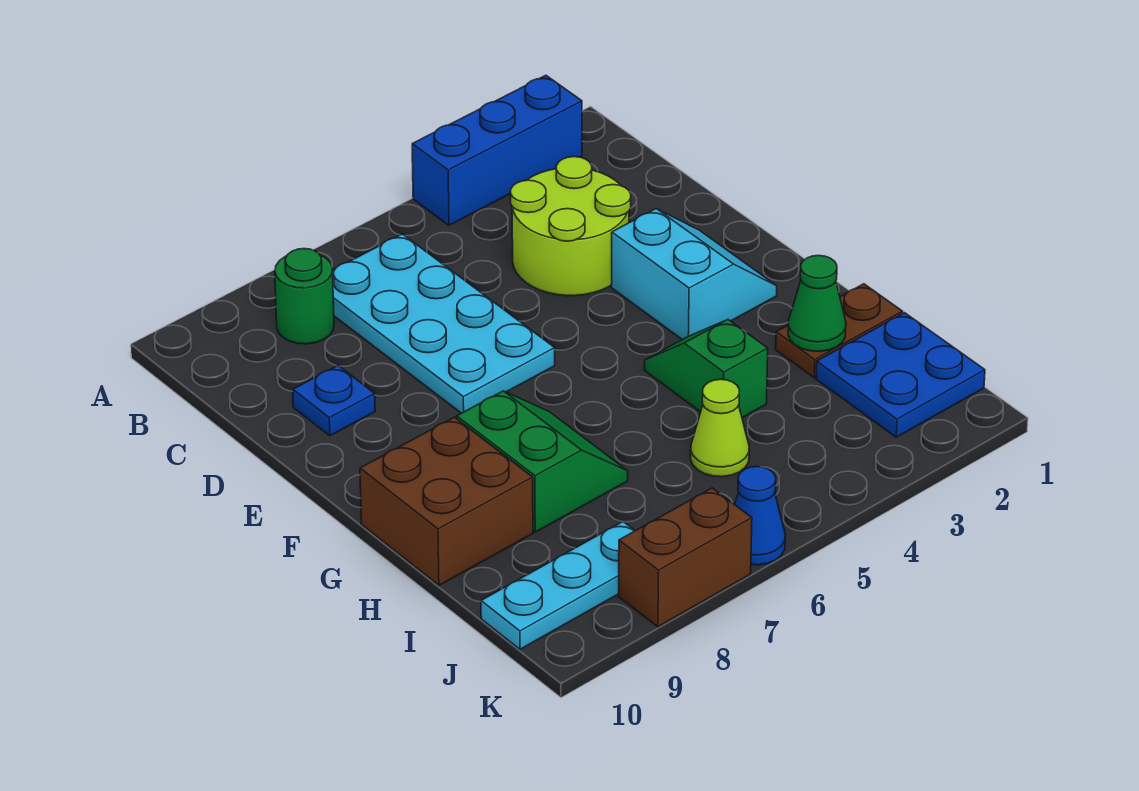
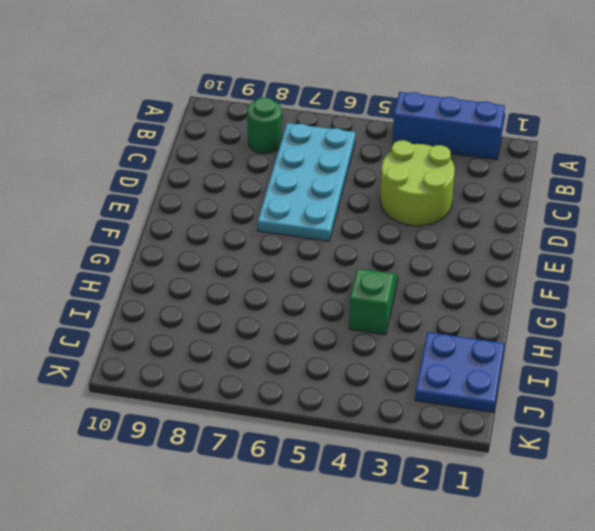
none -> blue plate D9 level 1
none -> cyan slope E2:F3 level 1 top 3
none -> green slope G7:H8 level 1 top 8

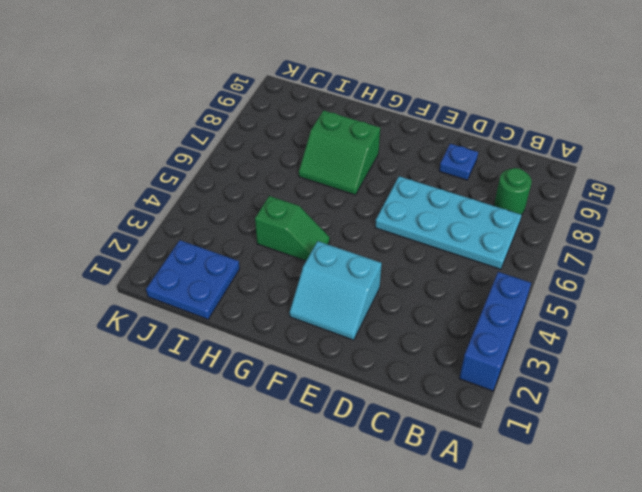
none -> lime round brick C3:D4 level 1
none -> brown brick G9:H10 level 1
none -> brown plate H1:H2 level 1

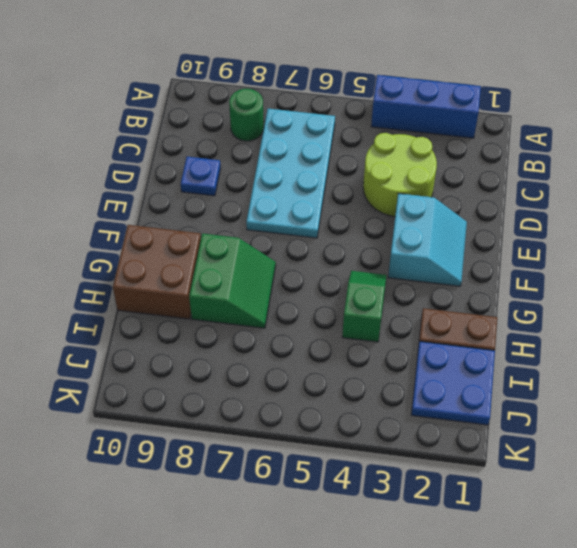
none -> lime cone I5 level 1
none -> cyan plate J8:J10 level 1
none -> blue cone K6 level 1

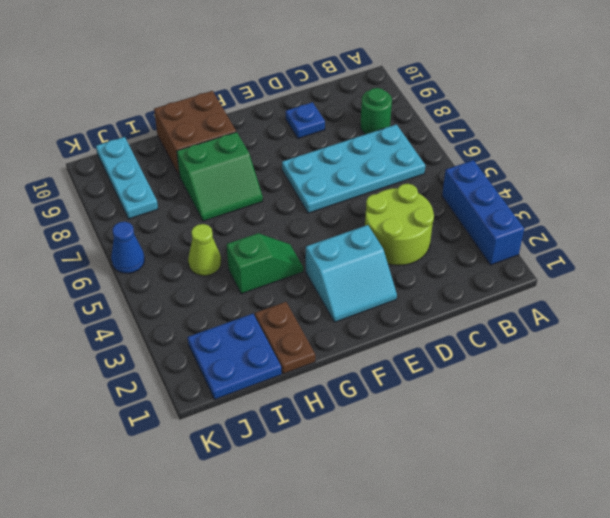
none -> brown brick K7:K8 level 1
none -> green cone H2 level 2

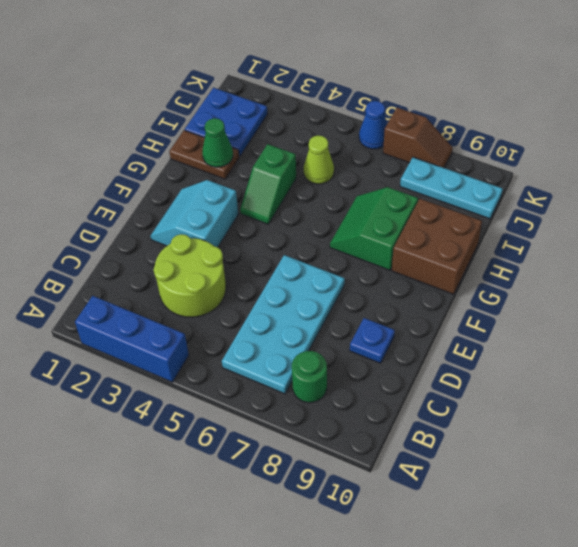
brown slope K7:K8 level 1 top 7 -> brown brick K7:K8 level 1

